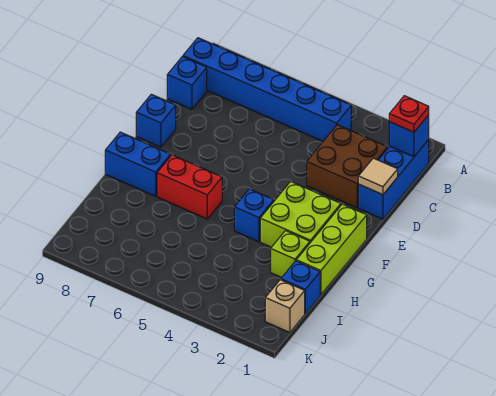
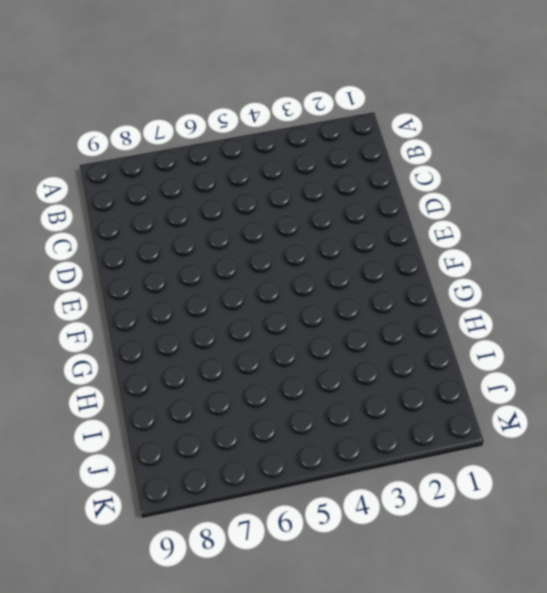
none -> blue brick B1:D1 level 1
none -> blue brick B4:B9 level 1
none -> brown brick C2:D3 level 1

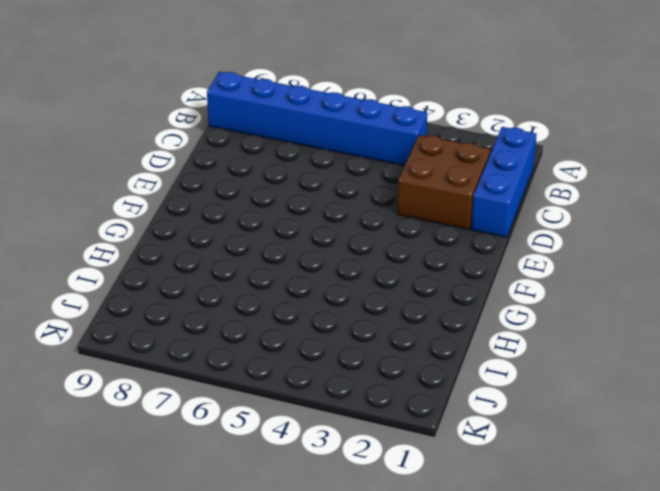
none -> blue brick C9 level 1
none -> blue brick E9 level 1
none -> lime brick F1:H1 level 1

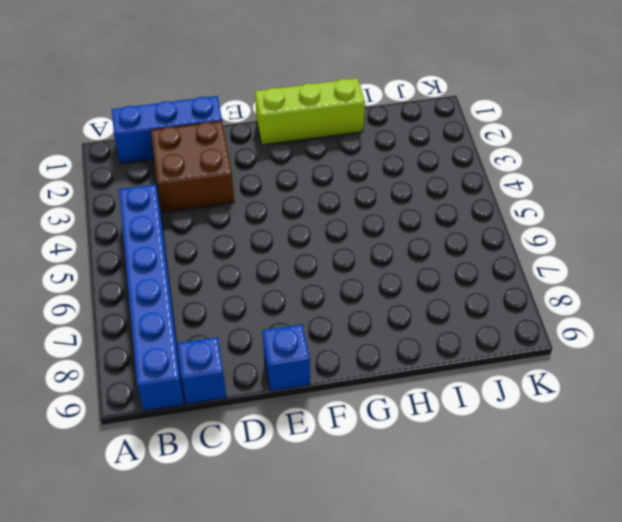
none -> lime brick F2:G3 level 1
none -> blue brick G4 level 1
none -> red brick G6:G7 level 1

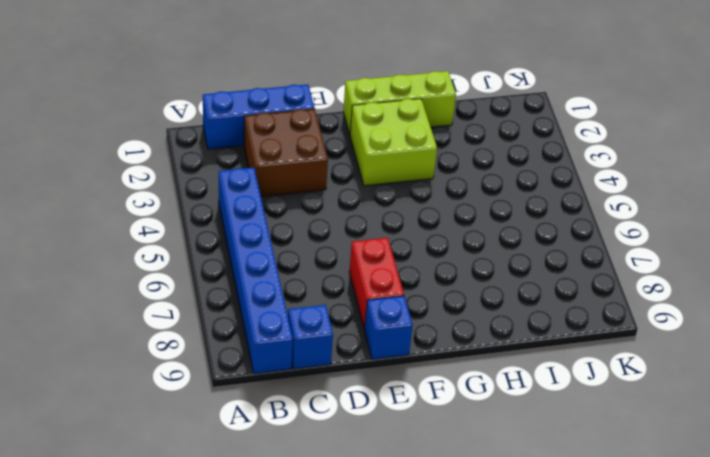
red brick E7:E8 level 1 -> red brick G6:G7 level 1
none -> blue brick G4 level 1
none -> blue brick G8:G9 level 1
none -> lime brick H2 level 1

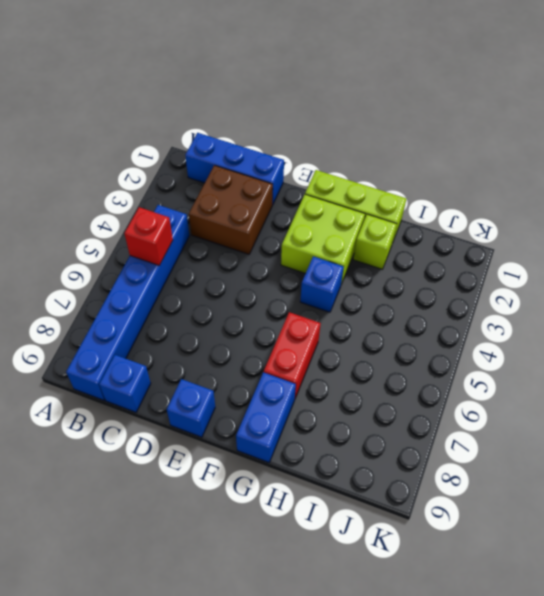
red brick B5 level 2 -> none
none -> blue brick I1 level 1
none -> tan brick J1 level 1
none -> blue brick B1 level 2

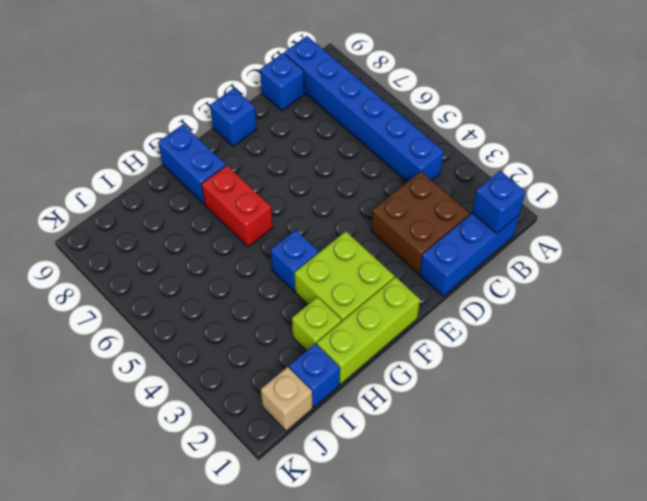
none -> tan tile D1 level 2
none -> red plate B1 level 3

